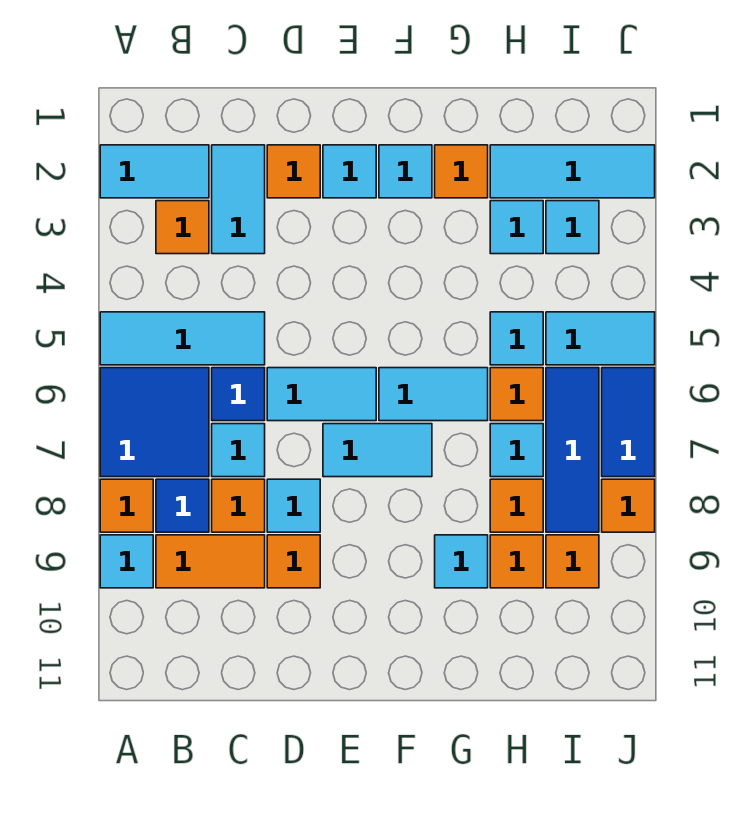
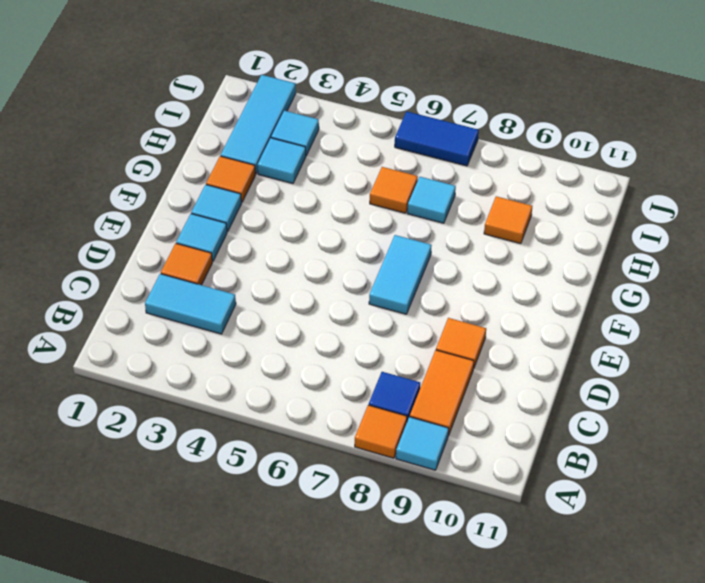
none -> cyan tile A2:B2 level 1
none -> cyan tile A5:C5 level 1
none -> blue tile A6:B7 level 1
none -> orange tile B3 level 1

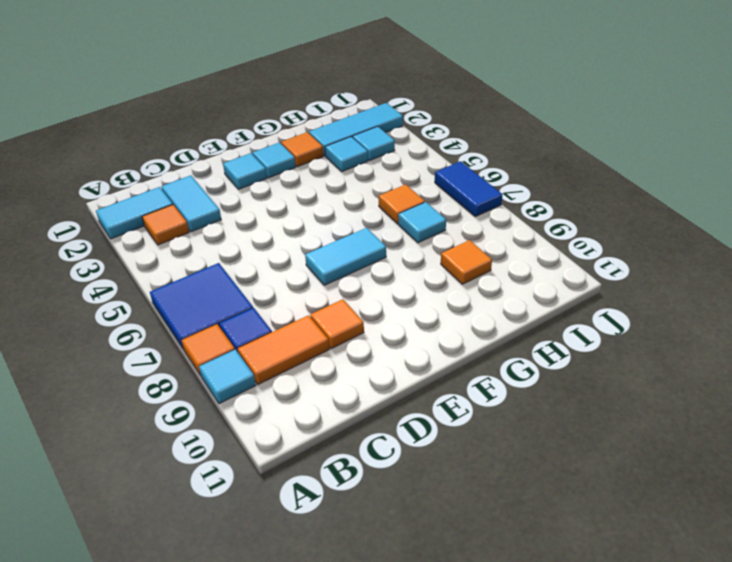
none -> cyan tile A5:C5 level 1
none -> blue tile C6 level 1
none -> cyan tile C7 level 1
none -> orange tile C8 level 1

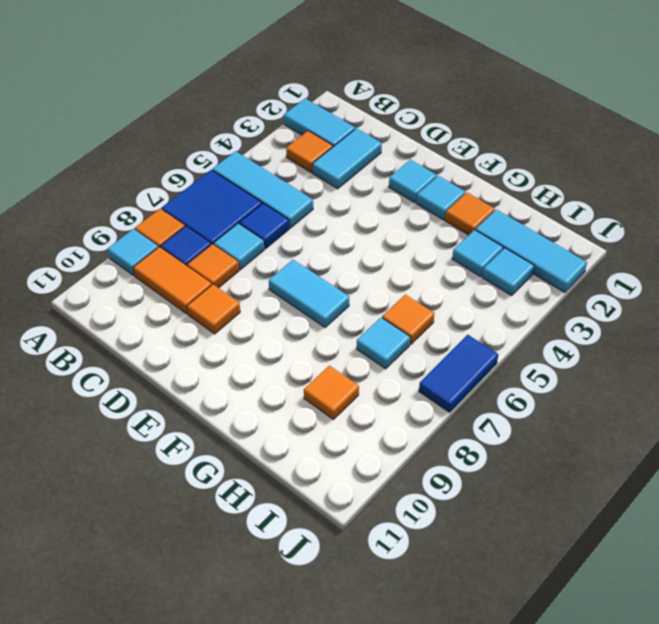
none -> orange tile D2 level 1
none -> cyan tile D6:E6 level 1
none -> cyan tile D8 level 1
none -> cyan tile F6:G6 level 1

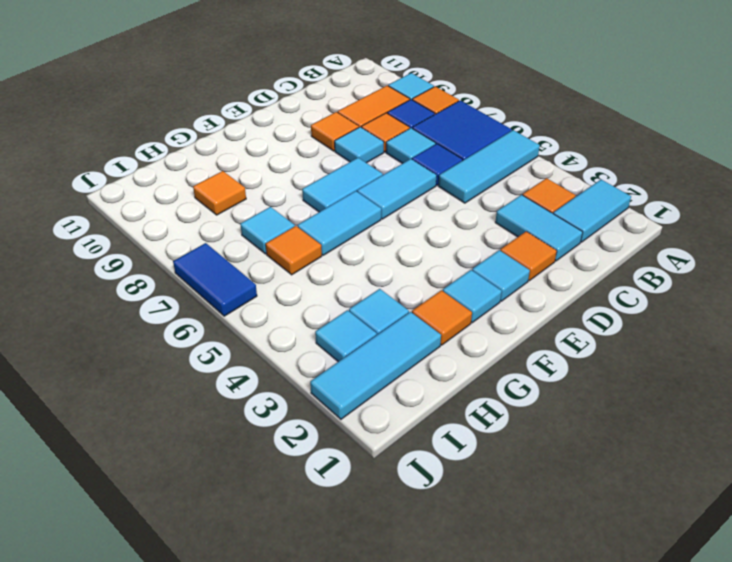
none -> cyan tile G9 level 1
none -> cyan tile H5 level 1
none -> orange tile H8 level 1
none -> cyan tile I5:J5 level 1

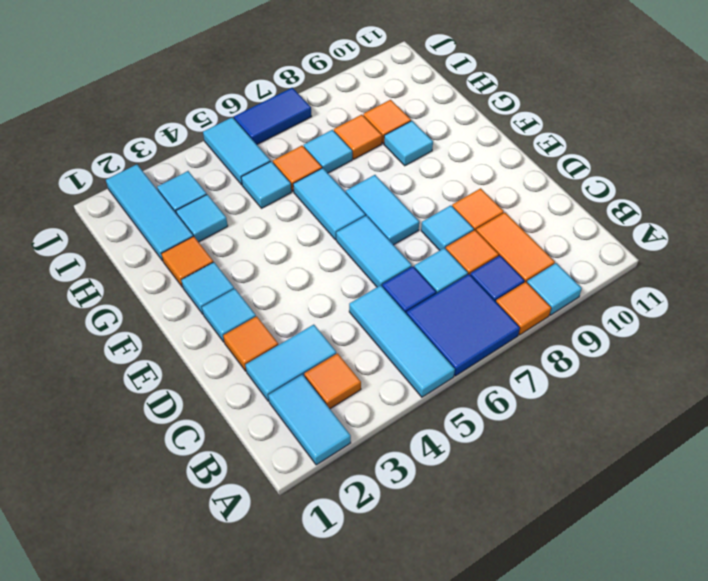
none -> blue tile I6:I8 level 1
none -> orange tile I9 level 1
none -> orange tile J8 level 1

